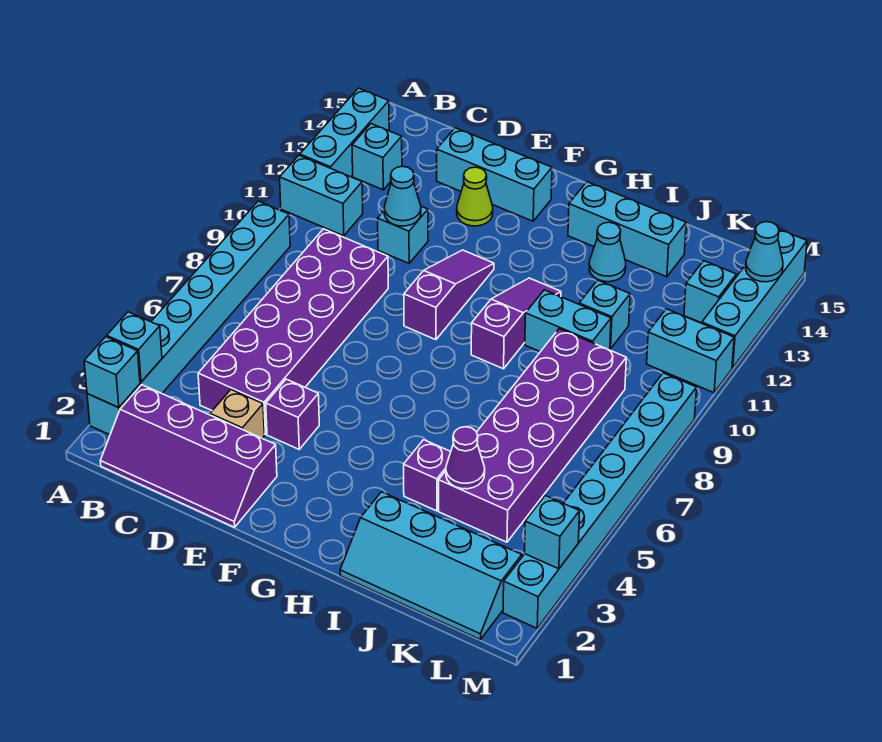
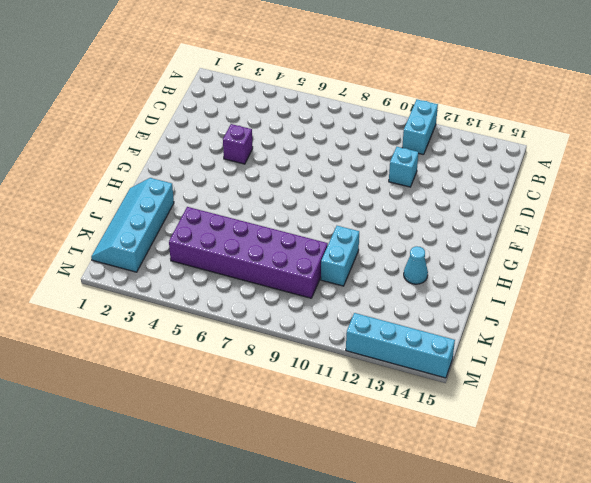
none -> cyan brick A2:A9 level 1
none -> cyan brick A12:A14 level 1
none -> purple slope B1:E2 level 1 top 2
none -> cyan brick B13 level 1

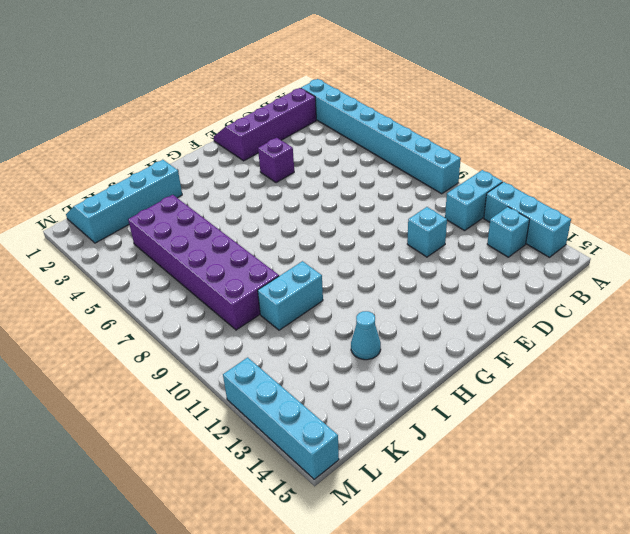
none -> purple brick C4:D9 level 1
none -> tan brick D3 level 1
none -> cyan brick D14:F14 level 1
none -> lime cone E13 level 1

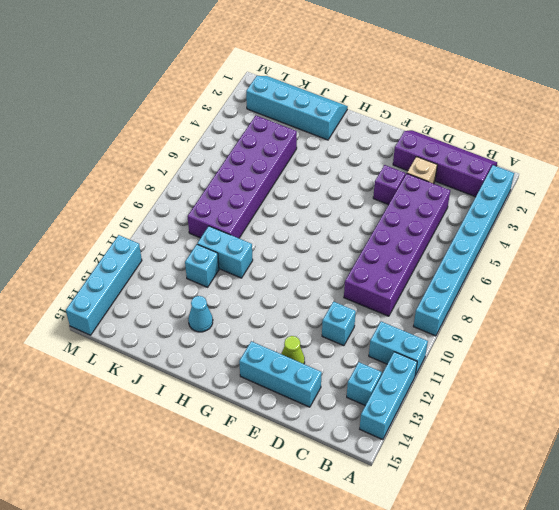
none -> purple slope F9:F11 level 1 top 9
none -> purple slope H9:H11 level 1 top 9
none -> cyan brick H14:J14 level 1
none -> purple brick I4 level 1

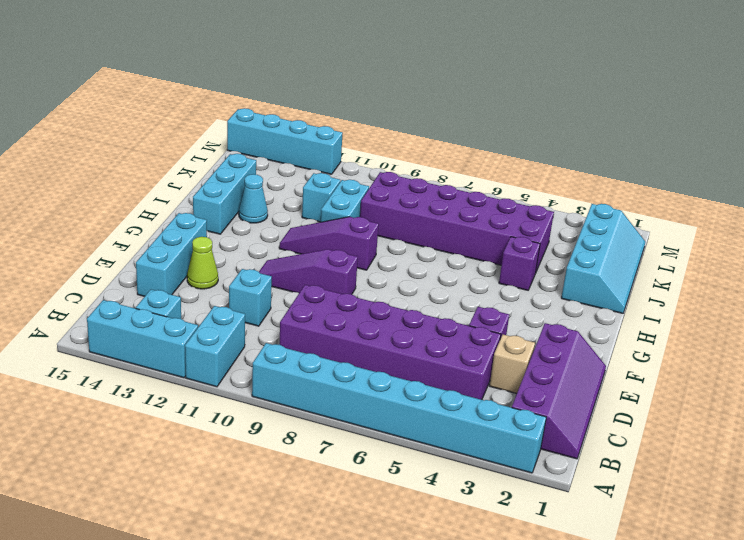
none -> cyan brick L11:M11 level 1
none -> cyan brick L13 level 1
none -> cyan brick M2:M9 level 1
none -> cyan brick A2 level 2

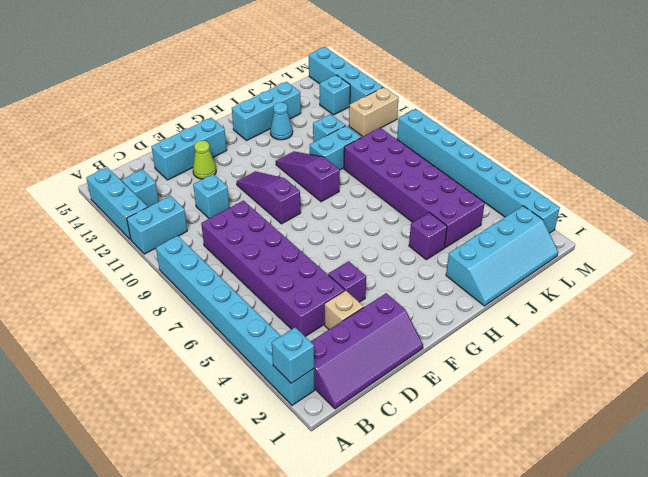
tan brick L11:M11 level 1 -> cyan brick L11:M11 level 1
none -> cyan brick A3 level 2
none -> cyan cone D11 level 2
none -> purple cone J4 level 2
none -> cyan brick M3 level 2

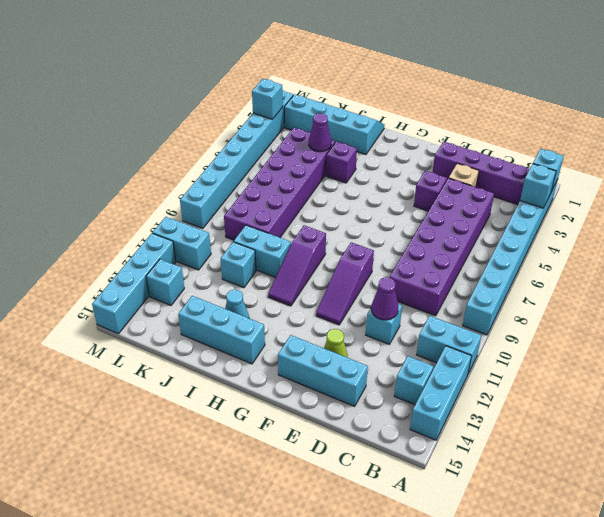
purple cone D11 level 2 -> cyan cone D11 level 2
none -> cyan cone M14 level 2

